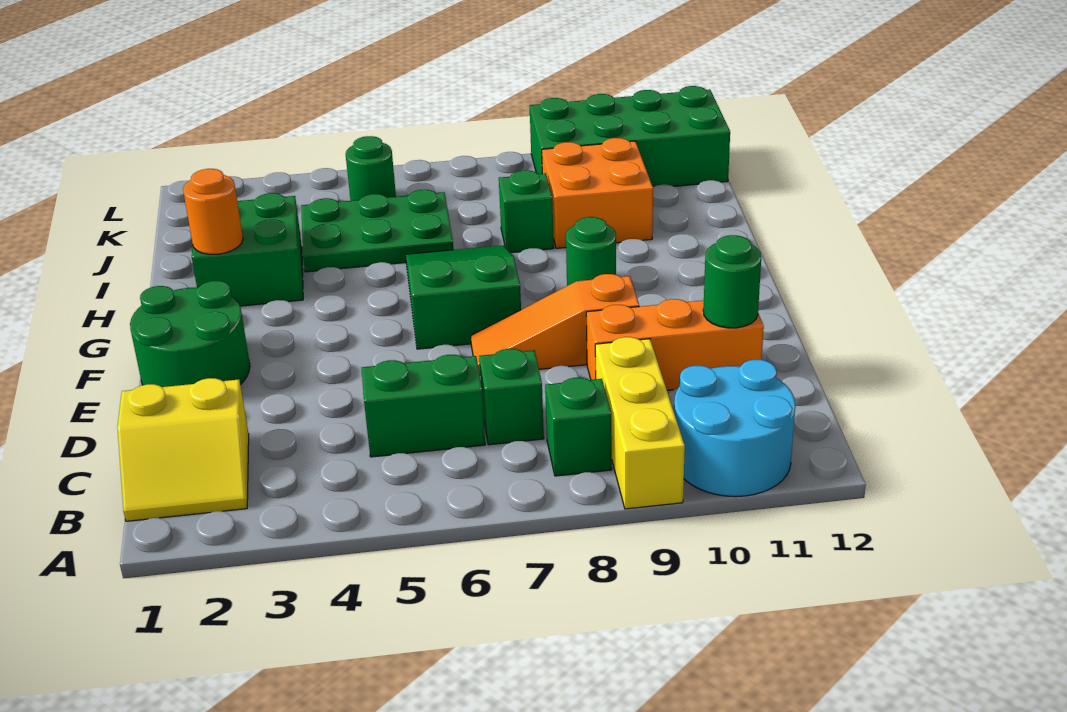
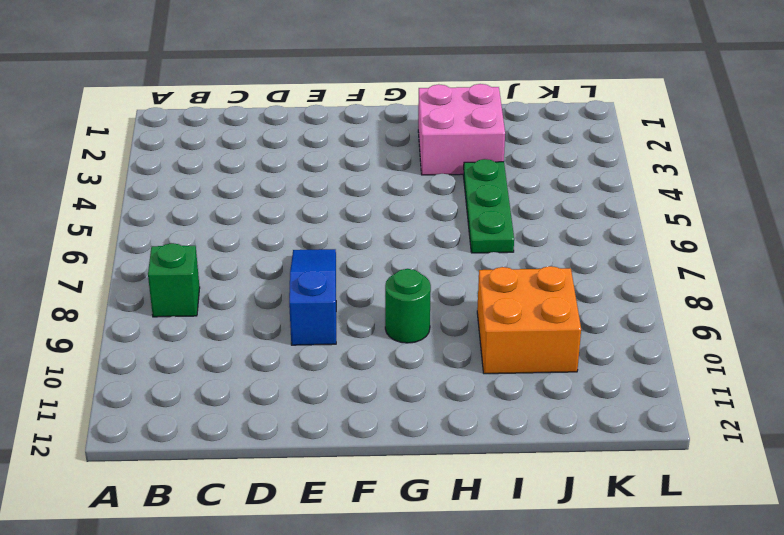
blue slope E7:E9 level 1 top 9 -> orange slope E7:E9 level 1 top 9
pink brick H2:I3 level 1 -> green brick H2:I3 level 1
green plate I4:I6 level 1 -> green plate I4:J6 level 1
none -> yellow brick A9:C9 level 1
none -> cyan round brick A10:B11 level 1
none -> yellow slope B1:C2 level 1 top C

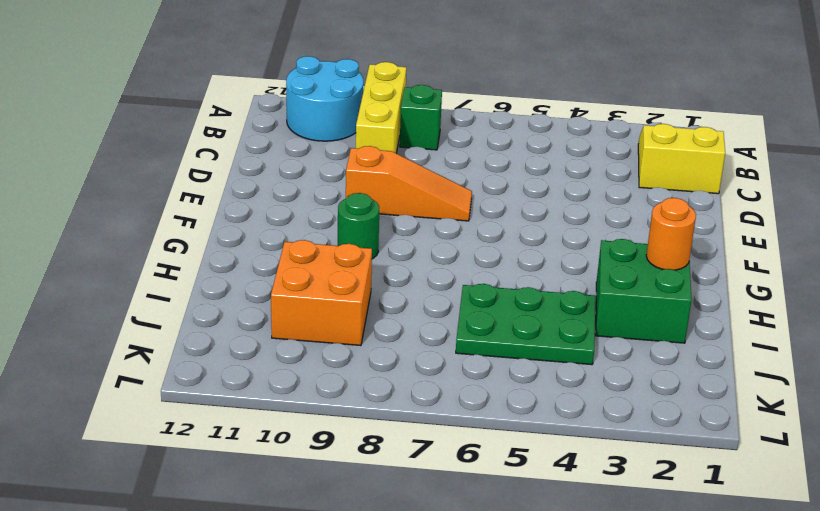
none -> green brick C5:C6 level 1
none -> green brick C7 level 1
none -> orange brick D9:D11 level 1

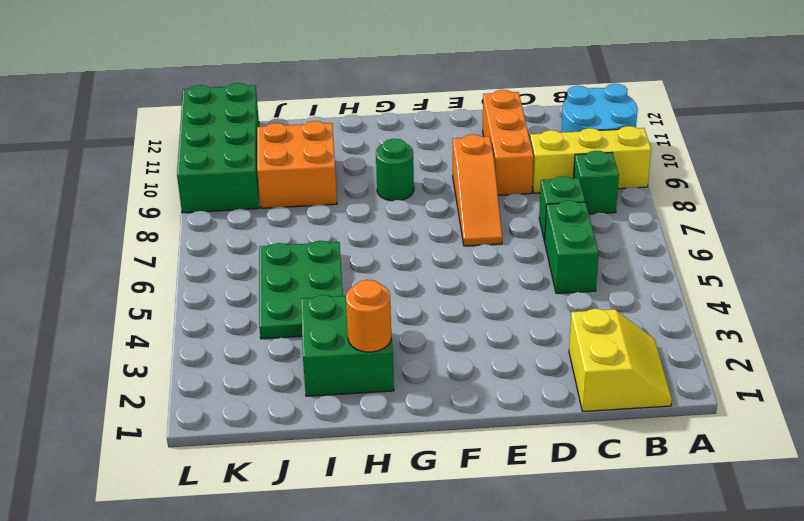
none -> green round brick E1:F2 level 1
none -> green slope F6:H7 level 1 top F
none -> green brick I8 level 1

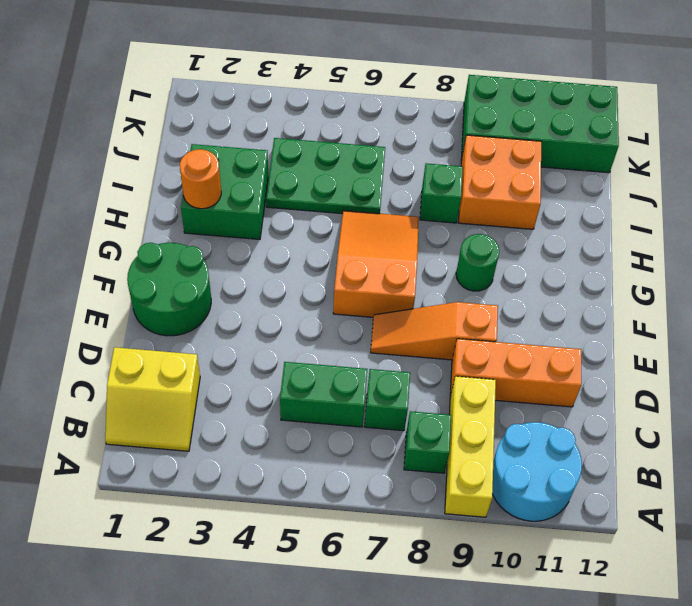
orange slope F6:H7 level 1 top F -> green slope F6:H7 level 1 top F
none -> green round brick K5 level 1
none -> green round brick D11 level 2

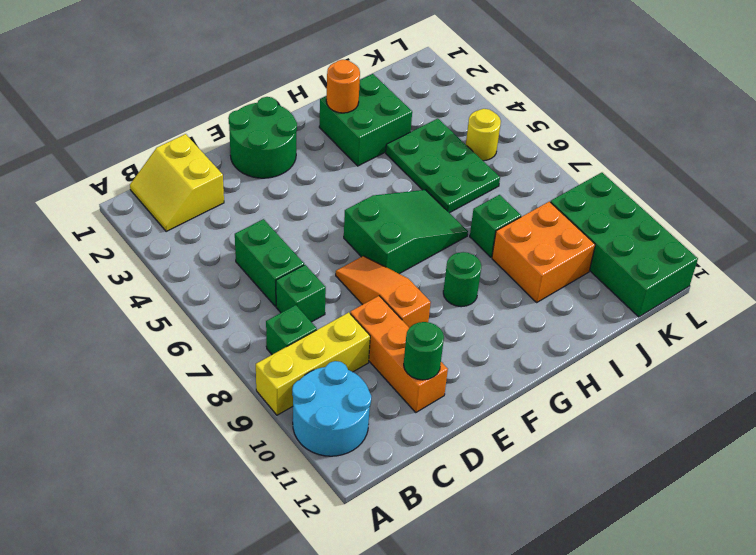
yellow round brick K5 level 1 -> green round brick K5 level 1

